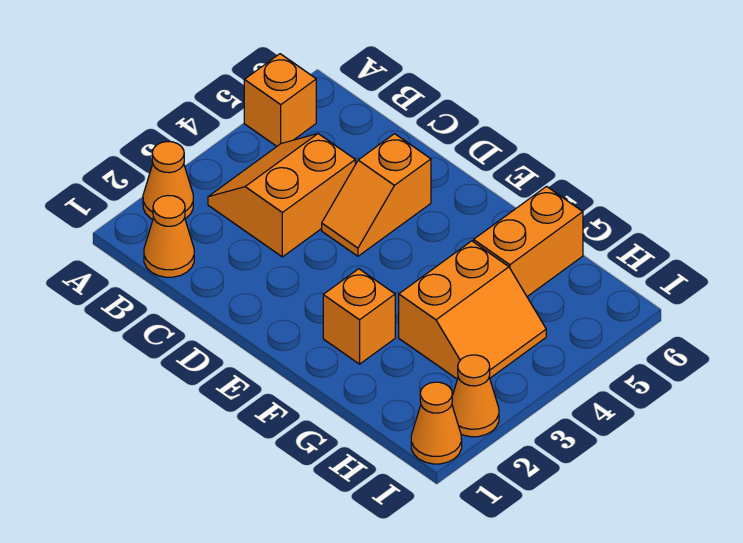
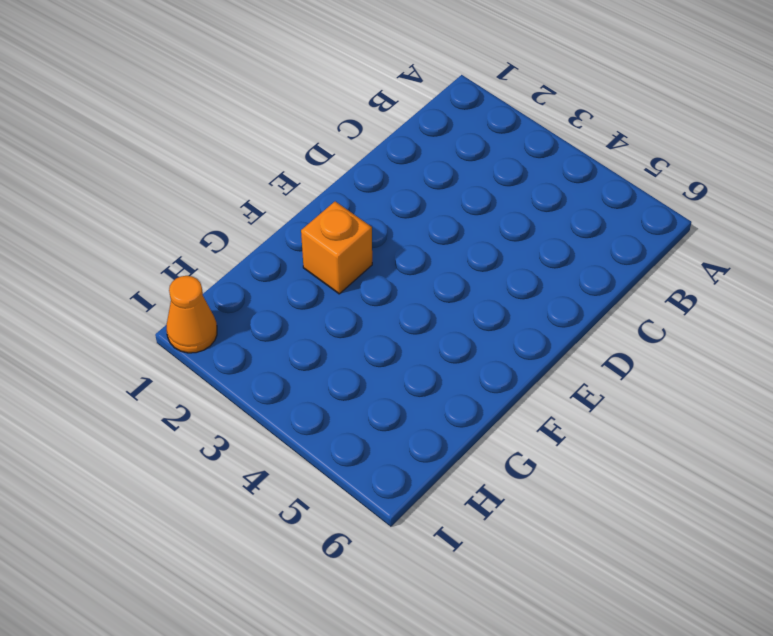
none -> orange cone A2 level 1
none -> orange brick A5 level 1

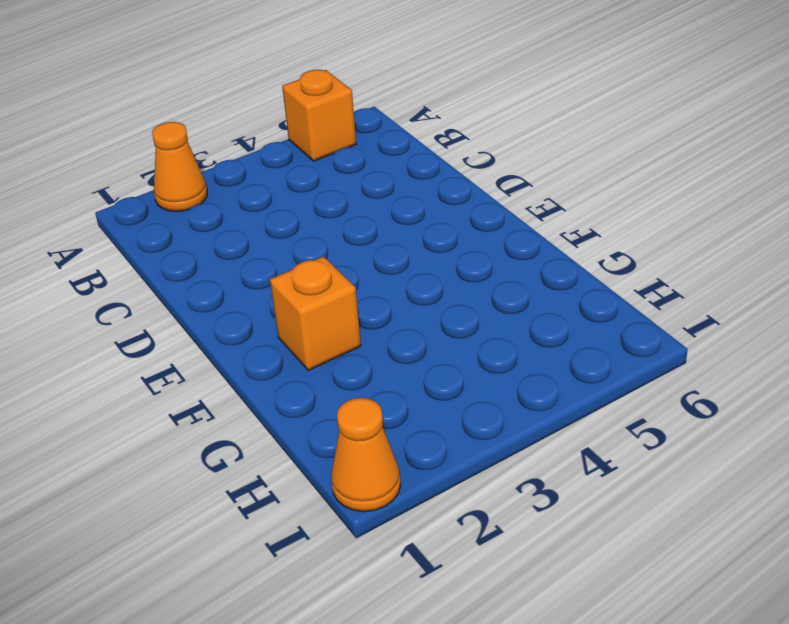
none -> orange cone B1 level 1
none -> orange slope B3:C4 level 1 top C

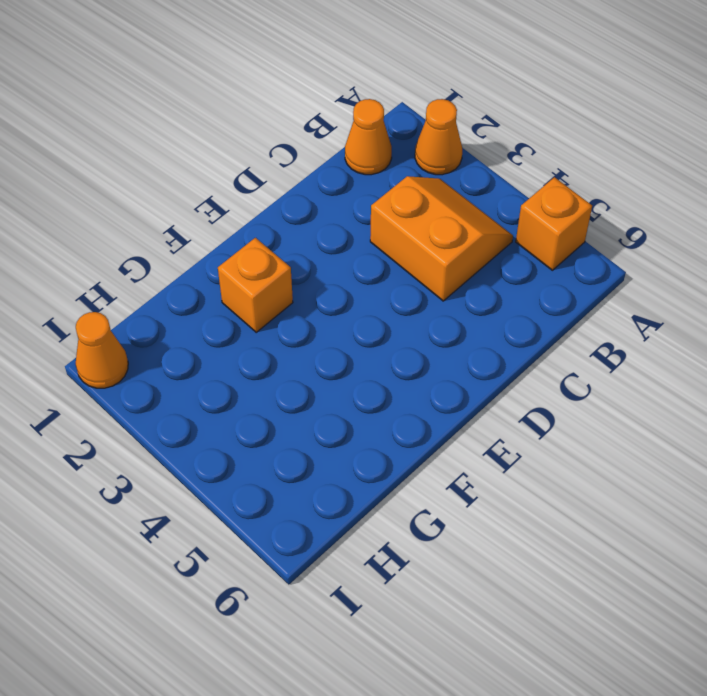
none -> orange slope D4:D5 level 1 top 5
none -> orange slope G3:H4 level 1 top G

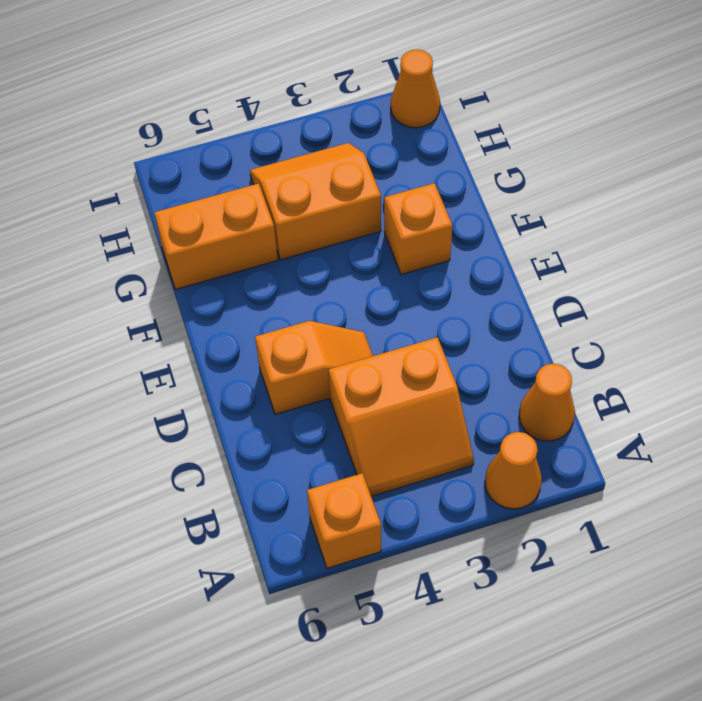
none -> orange cone I2 level 1

